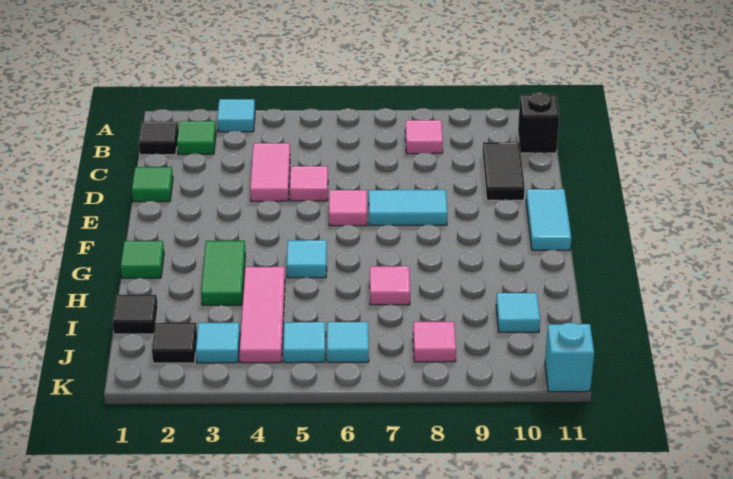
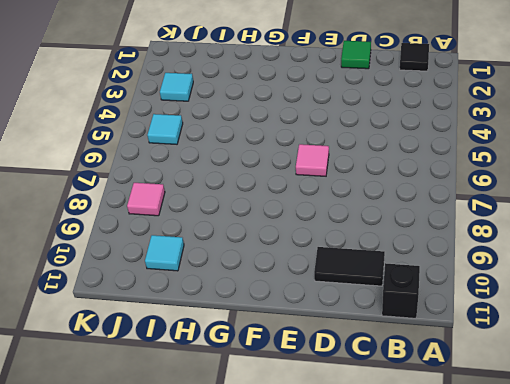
none -> cyan tile A3 level 1
none -> green tile B2 level 1
none -> pink tile B8 level 1

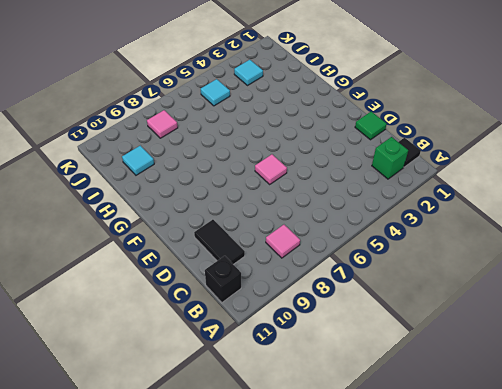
green brick B2 level 1 -> green tile B2 level 1
none -> cyan tile A3 level 1
none -> pink tile C4:D4 level 1
none -> pink tile D5 level 1

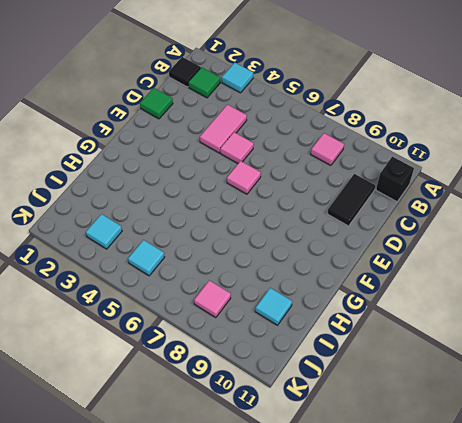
none -> cyan tile E7:E8 level 1
none -> cyan tile E11:F11 level 1
none -> green tile G1 level 1

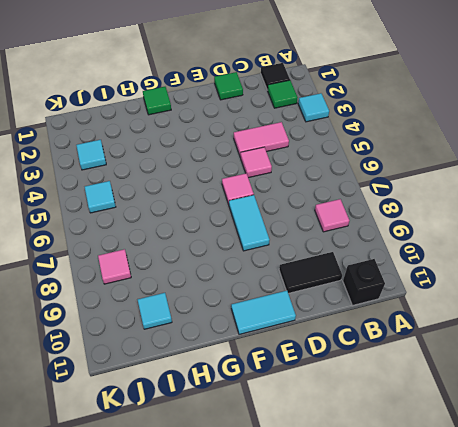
none -> green tile G3:H3 level 1
none -> cyan tile G5 level 1
none -> pink tile H4:J4 level 1

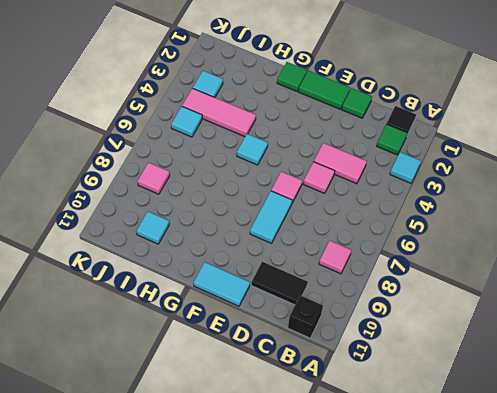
green tile E1:F1 level 1 -> green tile G3:H3 level 1
none -> pink tile H7 level 1
none -> black tile I1 level 1
none -> black tile J2 level 1

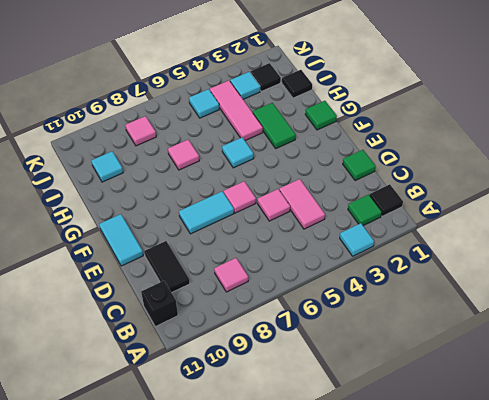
none -> cyan tile J6 level 1
none -> cyan brick K11 level 1

